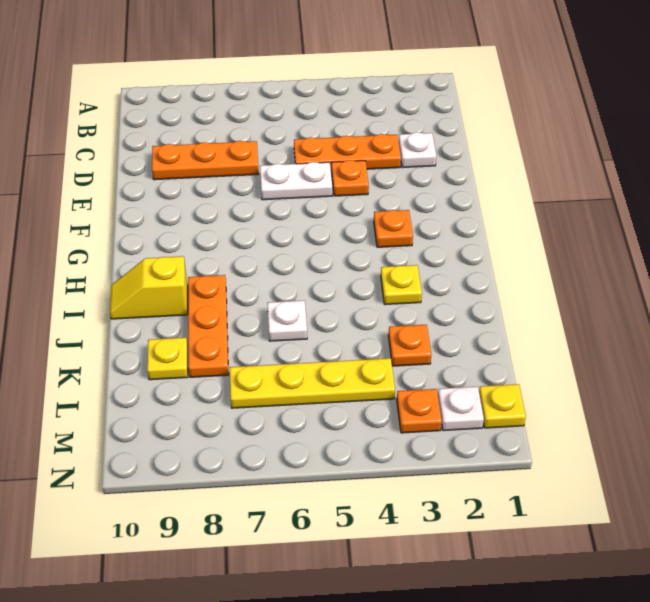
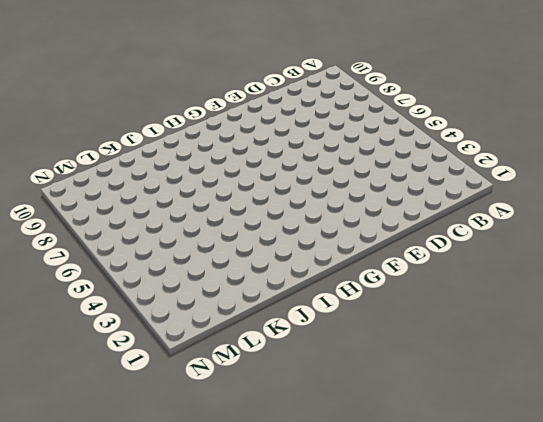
none -> white plate D2 level 1
none -> orange plate D3:D5 level 1
none -> orange plate D7:D9 level 1

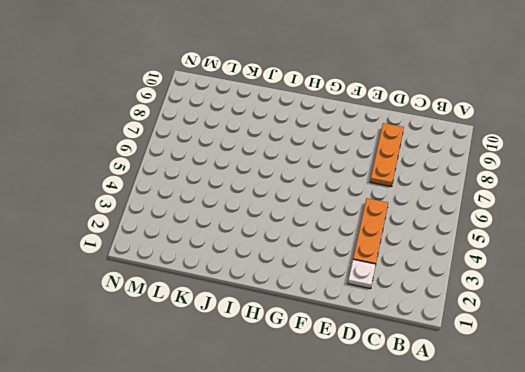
none -> orange plate E4 level 1
none -> white plate E5:E6 level 1
none -> orange plate G3 level 1

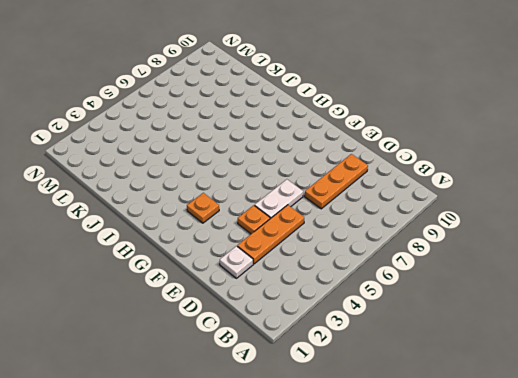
none -> yellow plate I3 level 1
none -> orange plate I8:K8 level 1
none -> yellow slope I9:I10 level 1 top 9

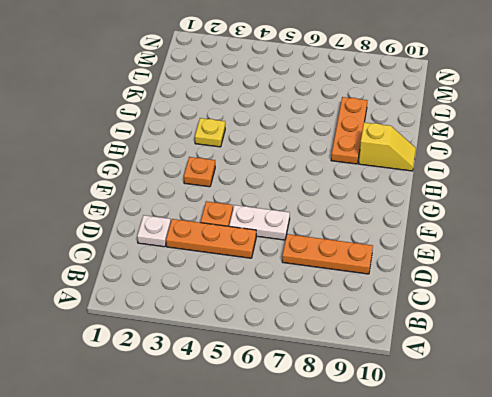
none -> white plate J6 level 1
none -> orange plate K3 level 1
none -> yellow plate K9 level 1

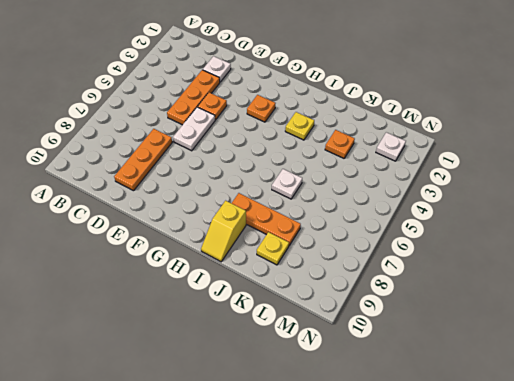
none -> yellow plate L4:L7 level 1
none -> yellow plate M1 level 1
none -> orange plate M3 level 1

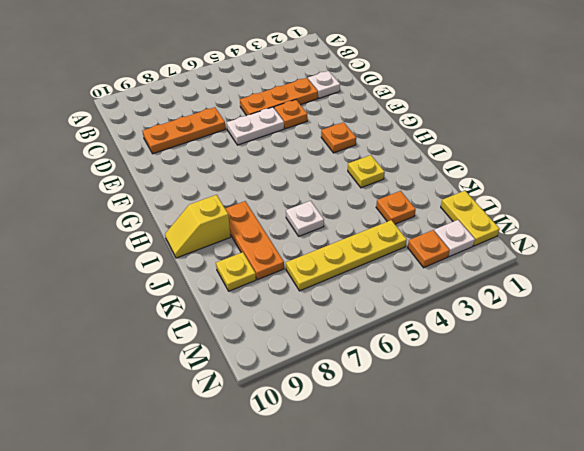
yellow plate L1:M1 level 1 -> yellow plate M1 level 1

